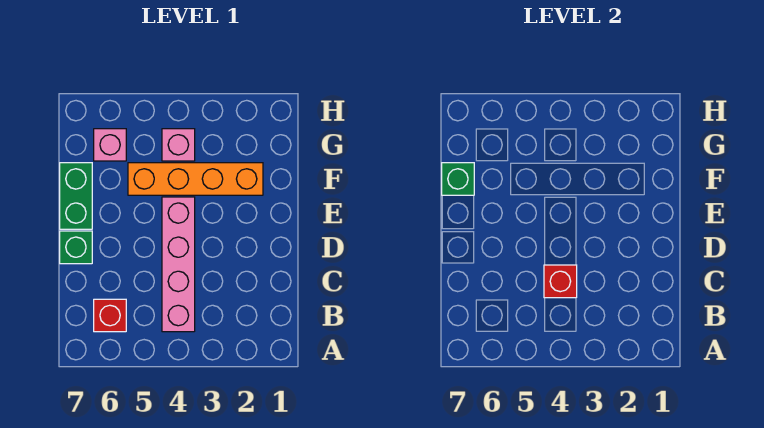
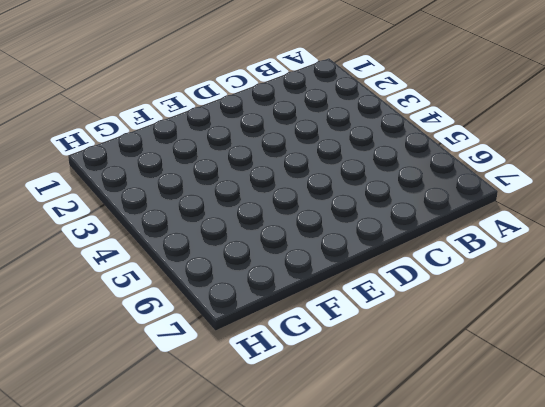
none -> pink brick B4:E4 level 1
none -> red brick B6 level 1

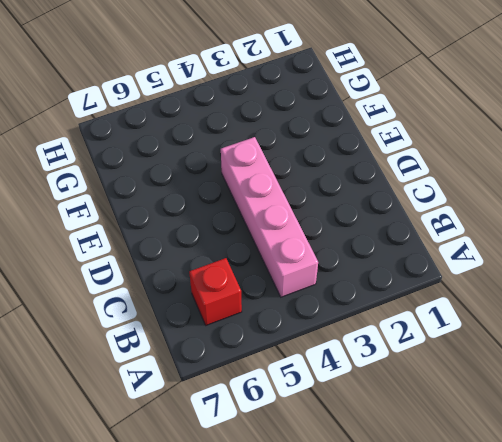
none -> green brick D7 level 1
none -> green brick E7:F7 level 1

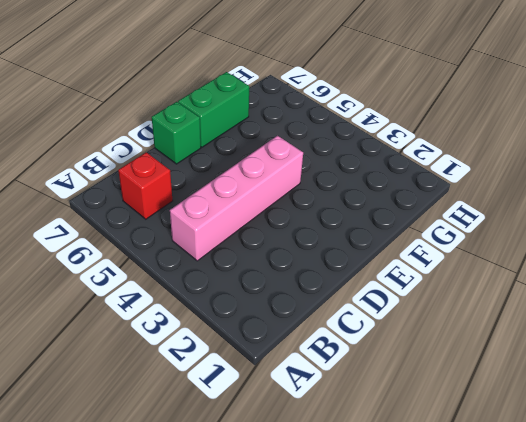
none -> orange brick F2:F5 level 1
none -> pink brick G4 level 1

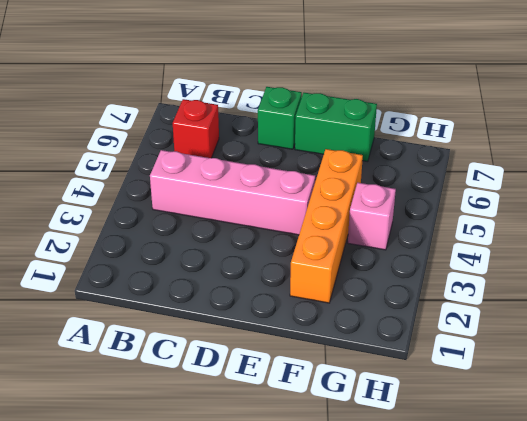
none -> pink brick G6 level 1
none -> red brick C4 level 2

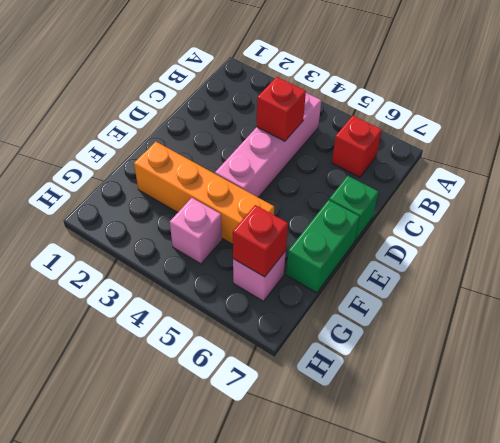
red brick G6 level 2 -> none
none -> green brick F7 level 2

